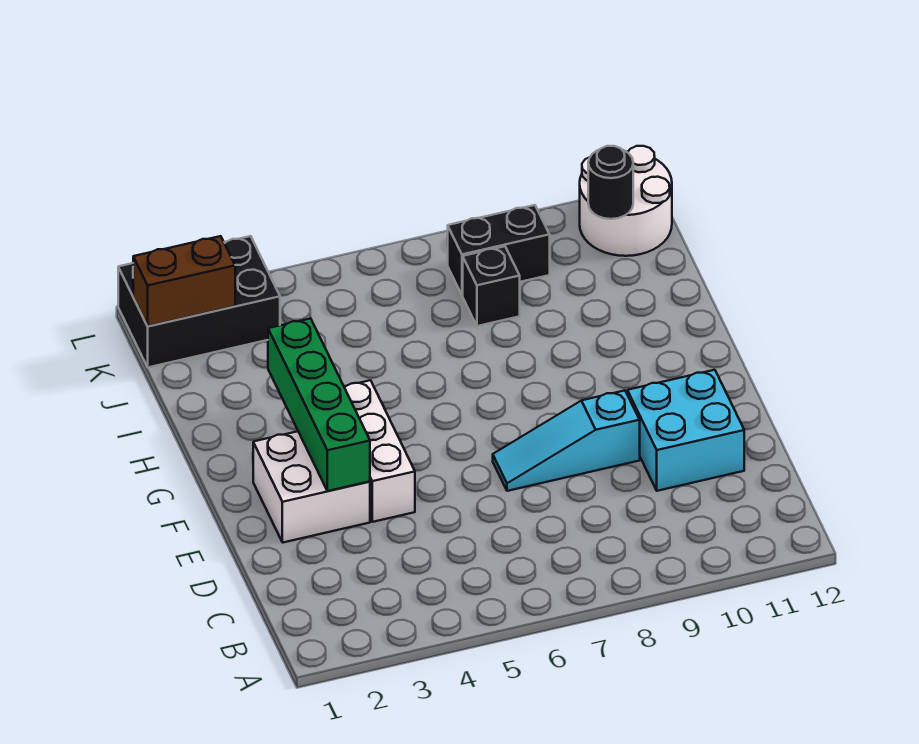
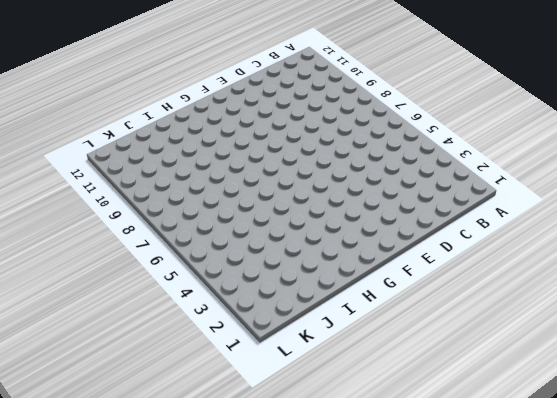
none -> cyan brick D10:E11 level 1
none -> white brick E2:F3 level 1

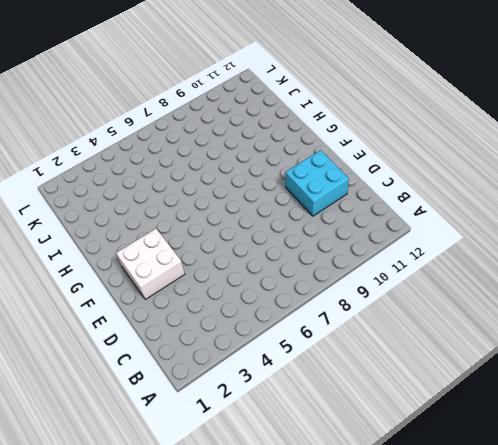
none -> white brick E4:G4 level 1
none -> cyan slope E7:E9 level 1 top 9

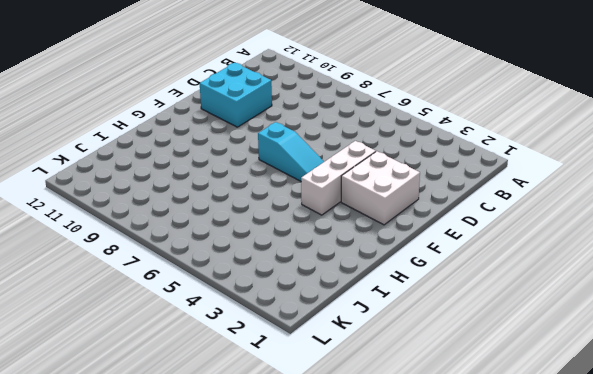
cyan slope F5:F7 level 1 top 7 -> cyan slope E7:E9 level 1 top 9
none -> black brick J8 level 1
none -> black brick K1:L3 level 1

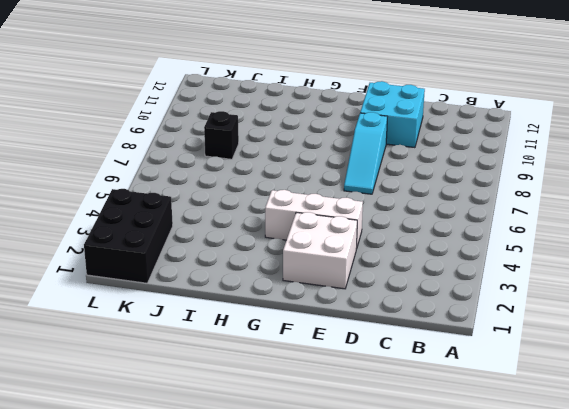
none -> black brick K8:K9 level 1
none -> white round brick K11:L12 level 1

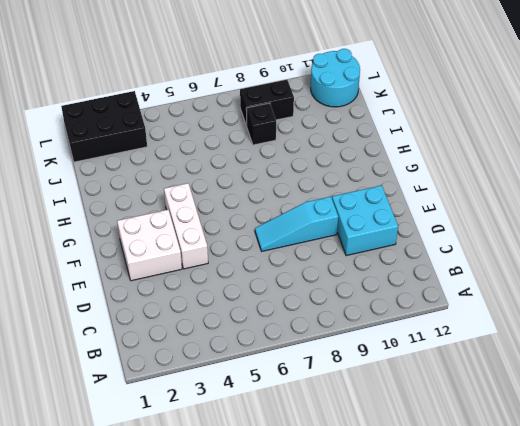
cyan round brick K11:L12 level 1 -> white round brick K11:L12 level 1
none -> green brick E3:H3 level 2
none -> brown brick K1:K2 level 2

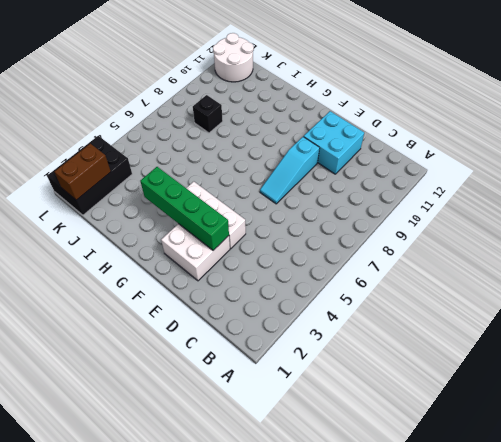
none -> black brick K8:K9 level 1
none -> black round brick K11 level 2

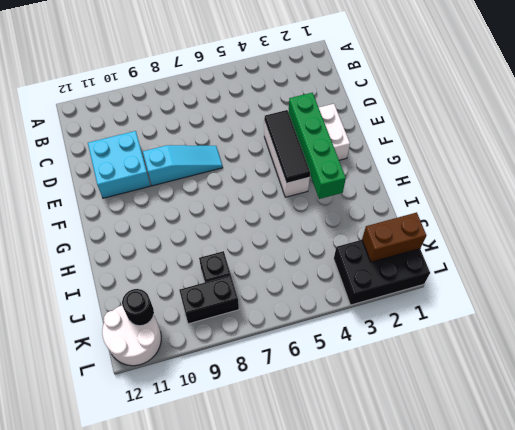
black tile E4:G4 level 2 -> none

